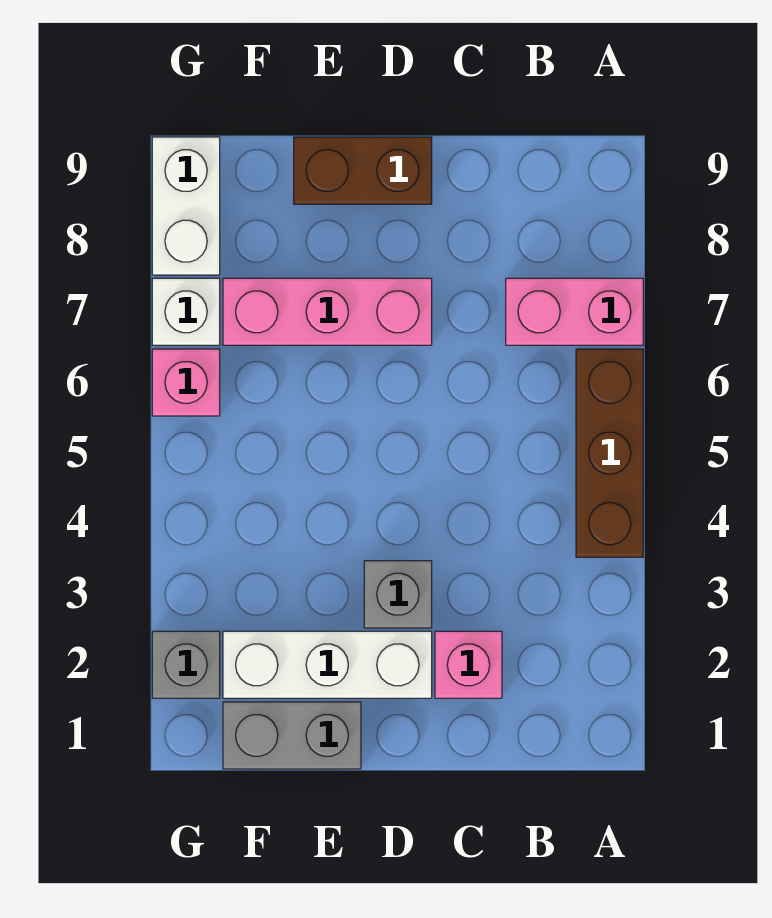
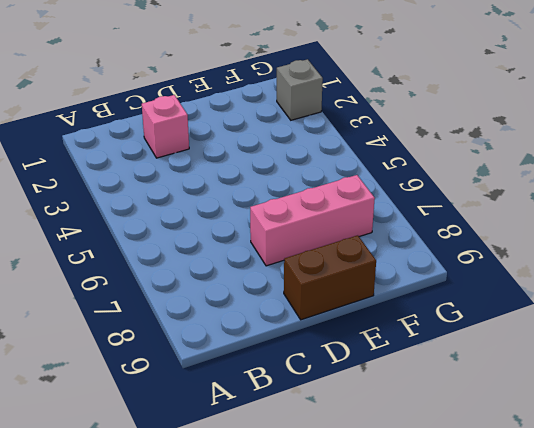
none -> brown brick A4:A6 level 1
none -> pink brick A7:B7 level 1
none -> white brick D2:F2 level 1

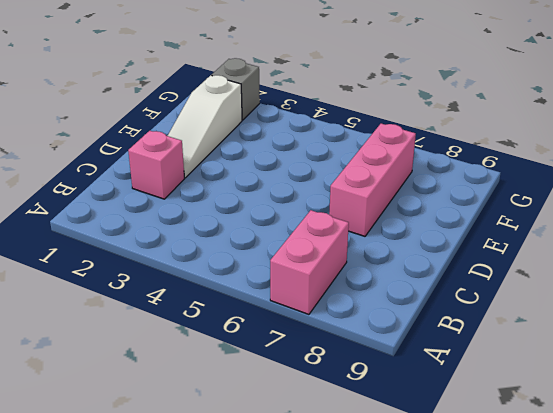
white slope D2:F2 level 1 top F -> white brick D2:F2 level 1
none -> brown brick A4:A6 level 1
none -> grey brick D3 level 1
none -> brown brick D9:E9 level 1

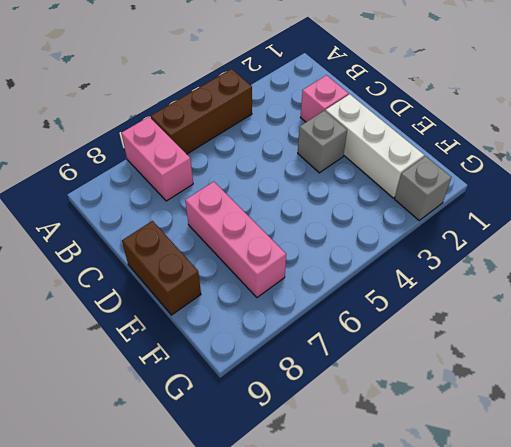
none -> grey brick E1:F1 level 1
none -> pink brick G6 level 1
none -> white brick G7 level 1

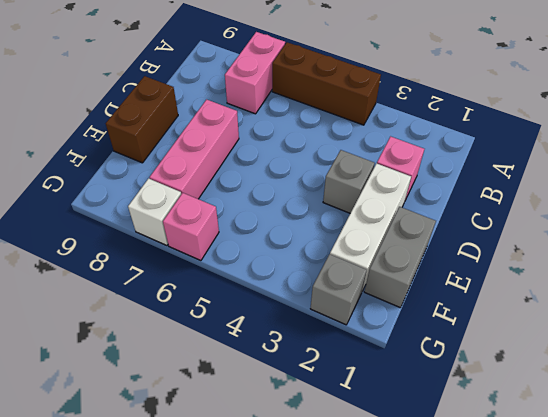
none -> white brick G8:G9 level 1

